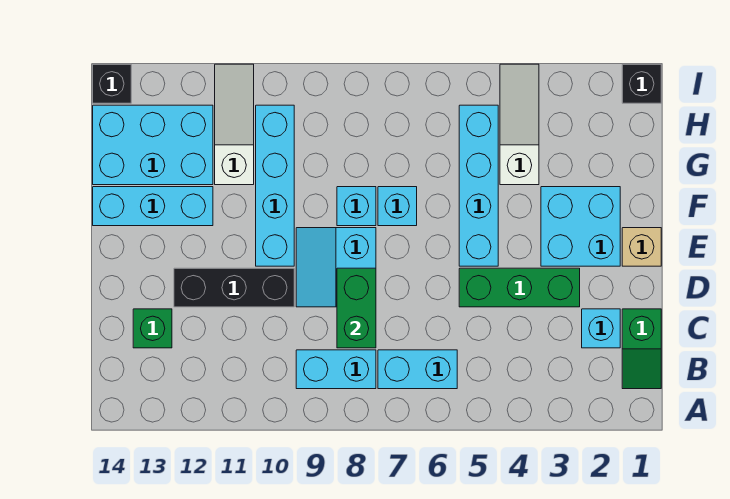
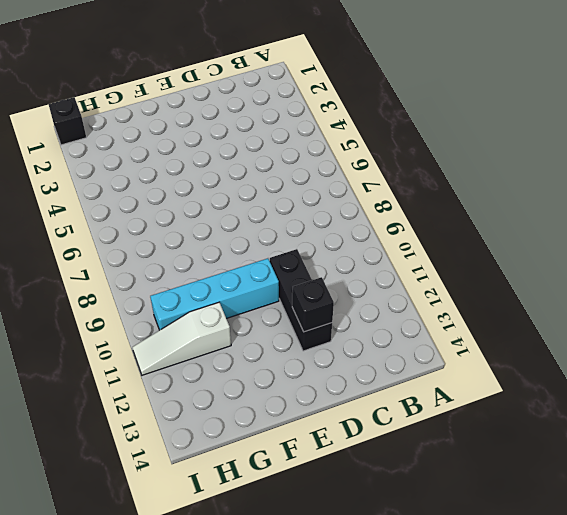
black brick D12 level 2 -> black brick I14 level 1
none -> green slope B1:C1 level 1 top C
none -> cyan brick B6:B7 level 1
none -> cyan brick B8:B9 level 1

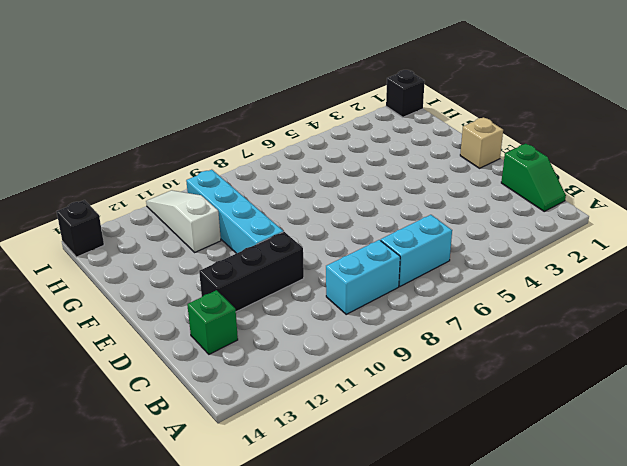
none -> cyan brick C2 level 1
none -> green brick D3:D5 level 1
none -> cyan slope D8:E9 level 1 top 8

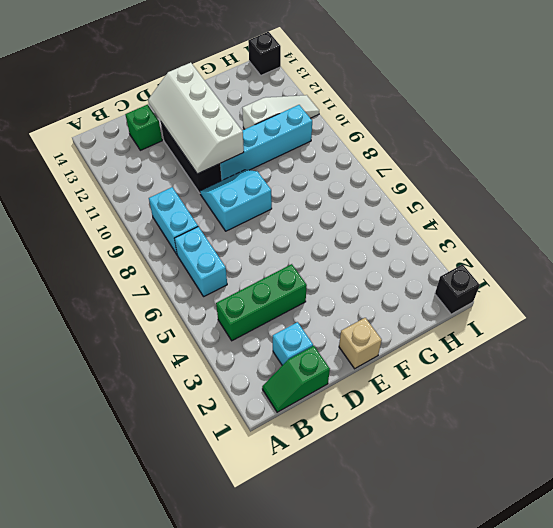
green brick B4:D4 level 1 -> green brick D3:D5 level 1
white slope D10:E13 level 2 top E -> none
none -> cyan brick E2:F3 level 1
none -> cyan brick E5:H5 level 1
none -> cyan brick F7 level 1

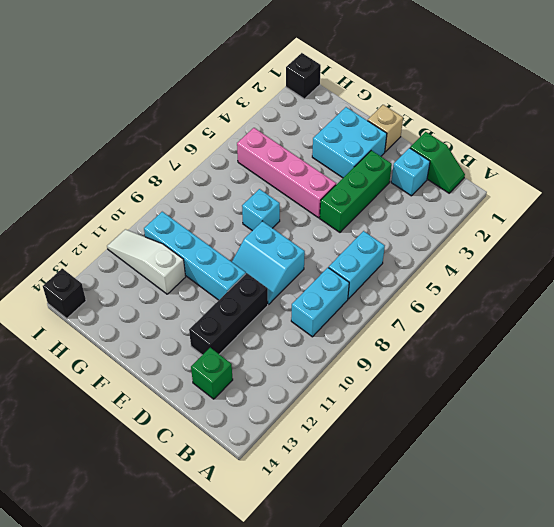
pink brick E5:H5 level 1 -> cyan brick E5:H5 level 1
none -> cyan brick F8 level 1
none -> cyan brick F12:F14 level 1
none -> white slope G4:I4 level 1 top G

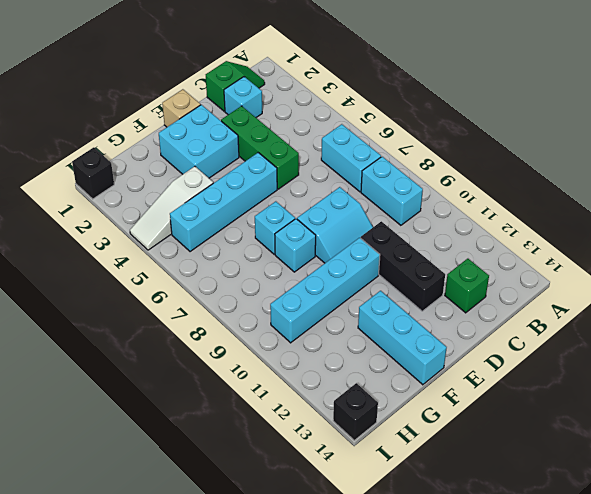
none -> white slope G11:I11 level 1 top G
none -> cyan brick G12:H14 level 1
none -> green brick C8:D8 level 2

